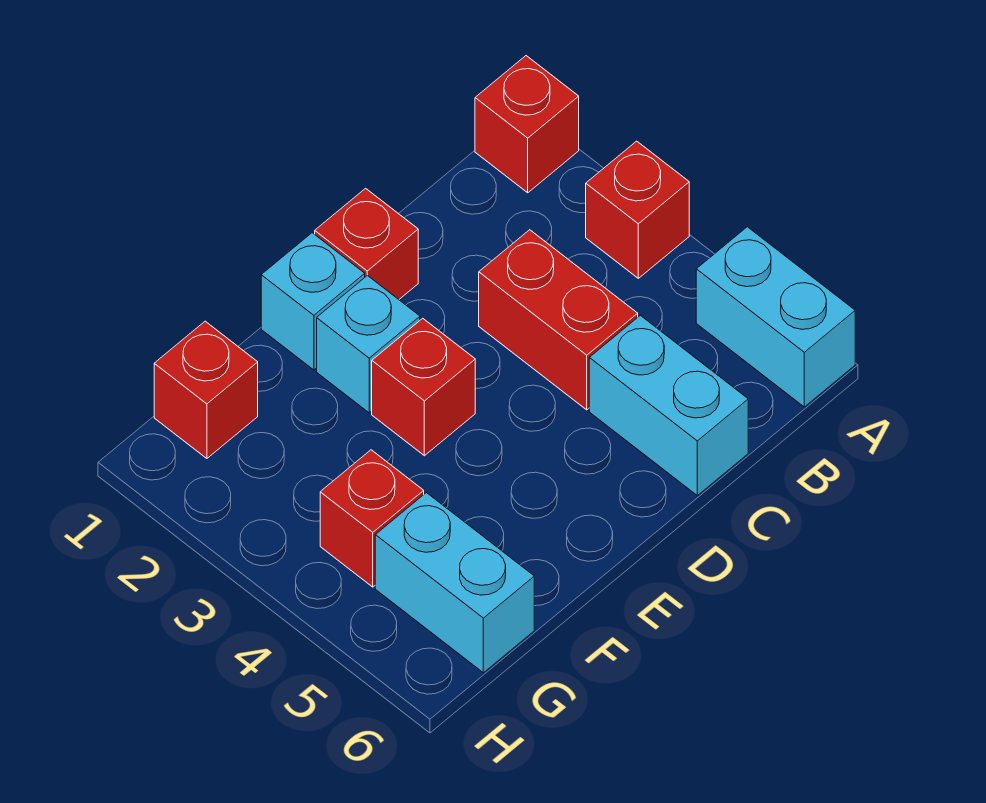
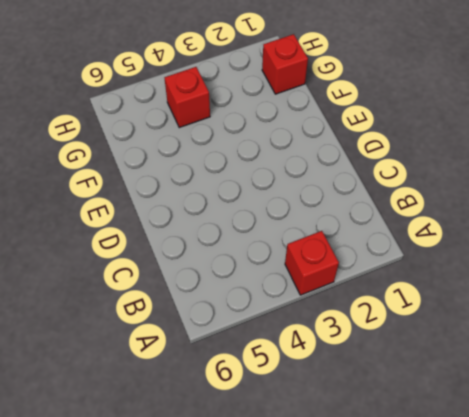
none -> red brick A1 level 1
none -> cyan brick A5:A6 level 1
none -> red brick C3:C4 level 1

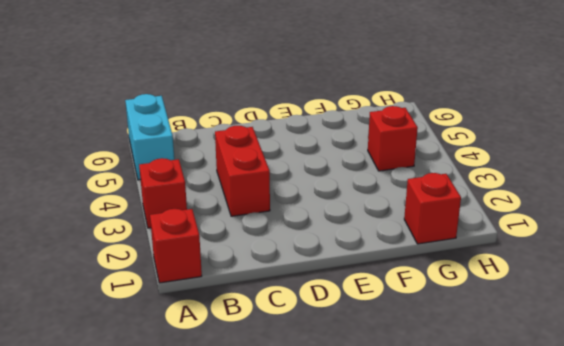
none -> cyan brick C5:C6 level 1
none -> red brick D1 level 1
none -> cyan brick E1 level 1

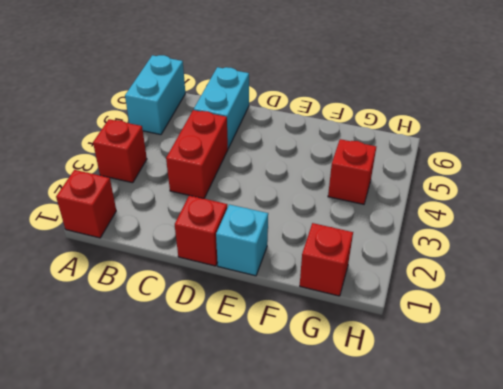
none -> cyan brick E2 level 1
none -> red brick E3 level 1
none -> cyan brick G5:G6 level 1

